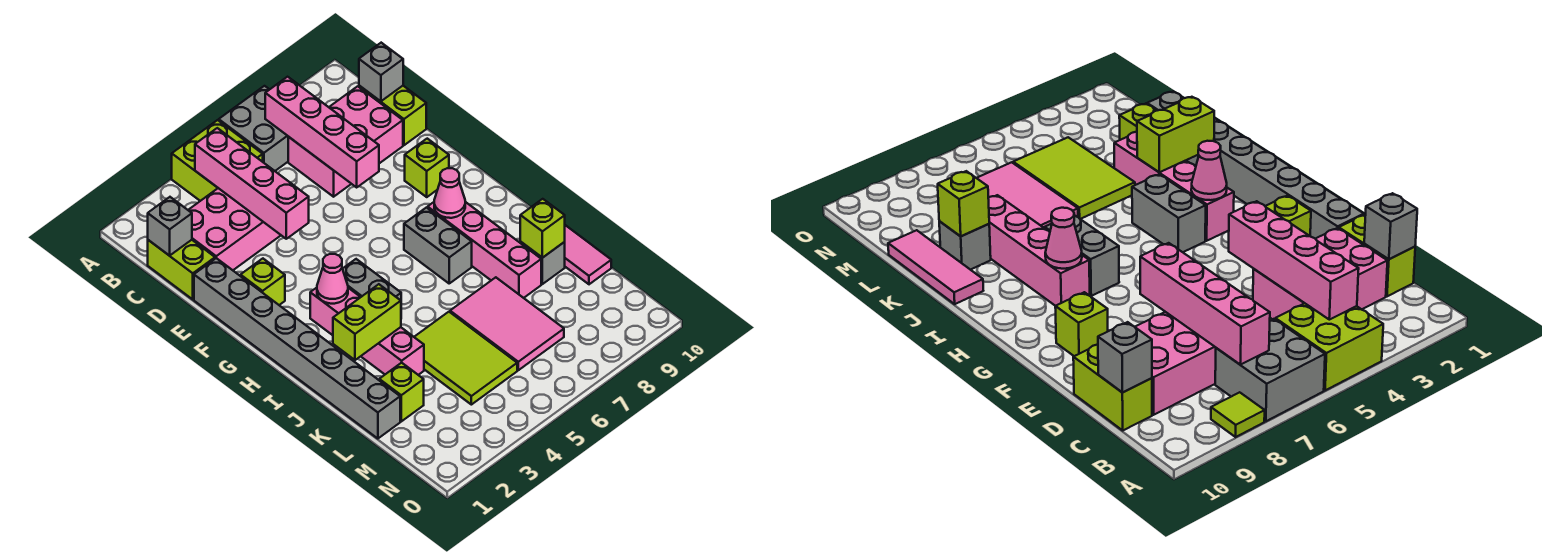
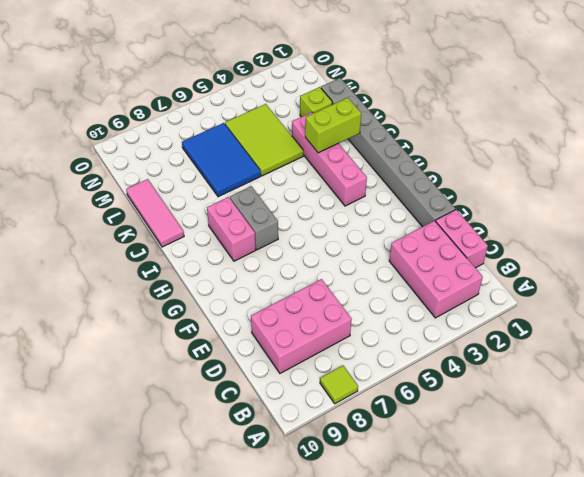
pink brick B2:D3 level 1 -> pink brick C2:D4 level 1
pink brick C1:D1 level 1 -> lime brick C1:D1 level 1
pink brick H8:I8 level 1 -> pink brick H8:K8 level 1
blue tile K6:M7 level 1 -> pink tile K6:M7 level 1
none -> lime brick A4:B5 level 1
none -> grey brick A6:B7 level 1
none -> lime brick C10:D10 level 1

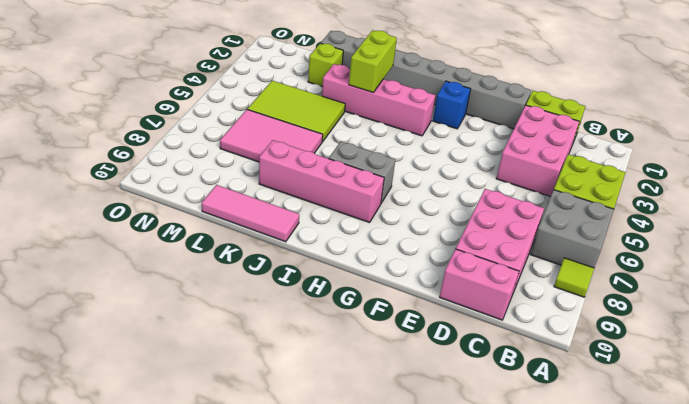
pink brick C10:D10 level 1 -> lime brick C10:D10 level 1
blue brick G2 level 1 -> none
none -> lime brick F2 level 1
none -> lime brick F9 level 1
none -> grey brick H4:I4 level 1

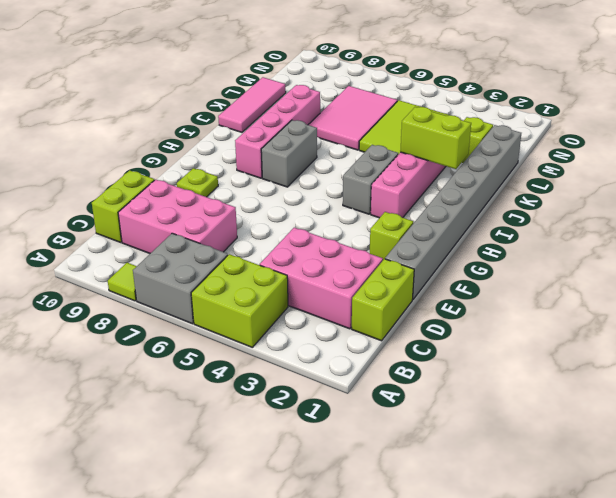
lime plate F9 level 1 -> lime brick F9 level 1
none -> grey brick K9 level 1
none -> pink brick B4:E4 level 2
none -> pink brick B7:E7 level 2

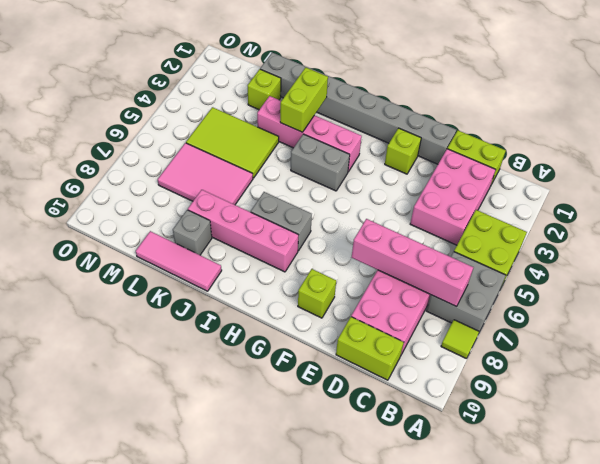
none -> pink brick B4:E4 level 2
none -> grey brick C1 level 2
none -> grey brick C10 level 2

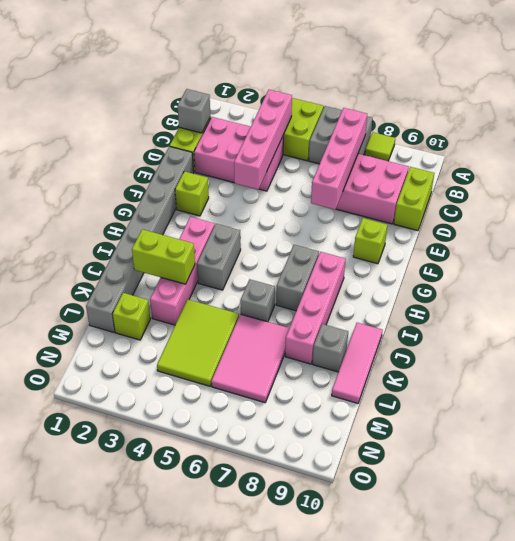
grey brick J6 level 1 -> grey brick C10 level 2
none -> pink cone H3 level 2
none -> pink cone H8 level 2
none -> lime brick K9 level 2

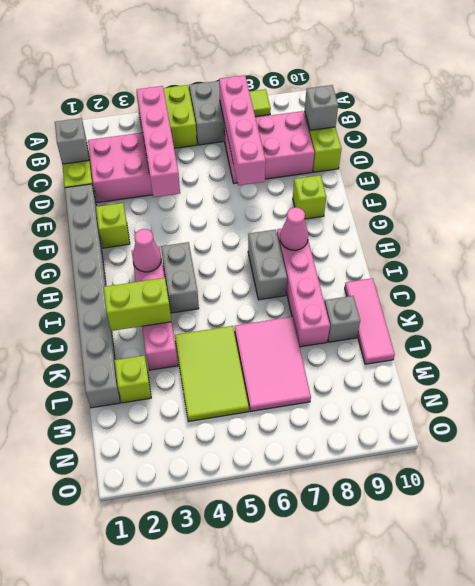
none -> lime brick K9 level 2

